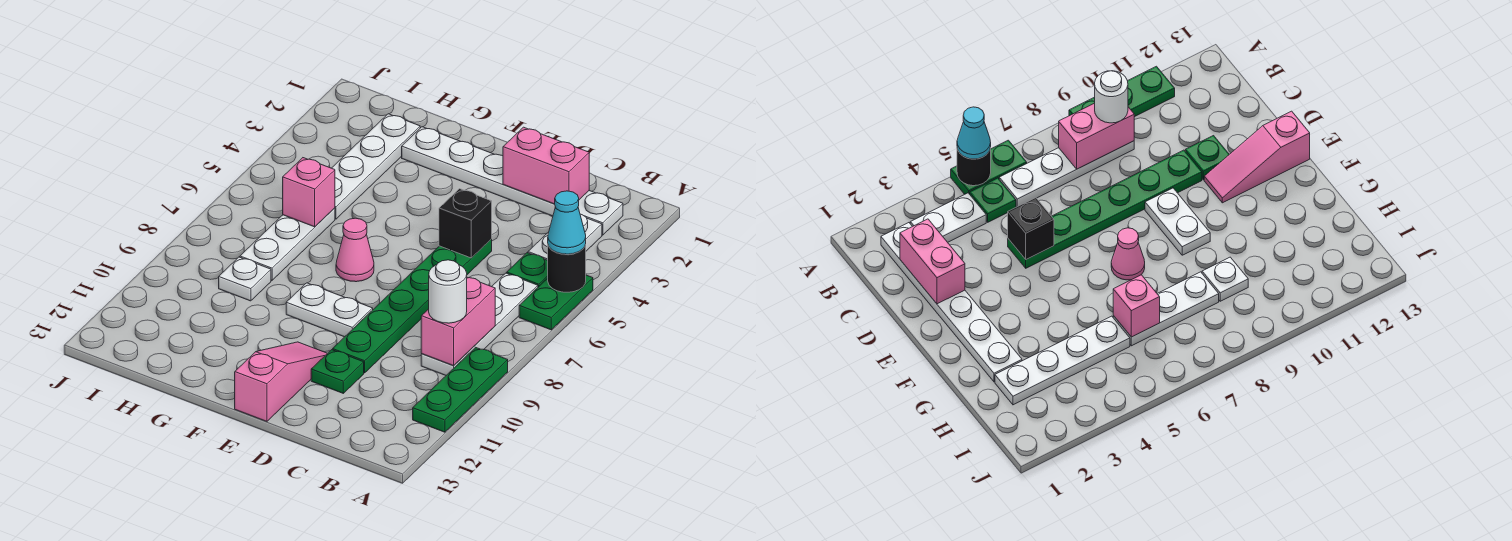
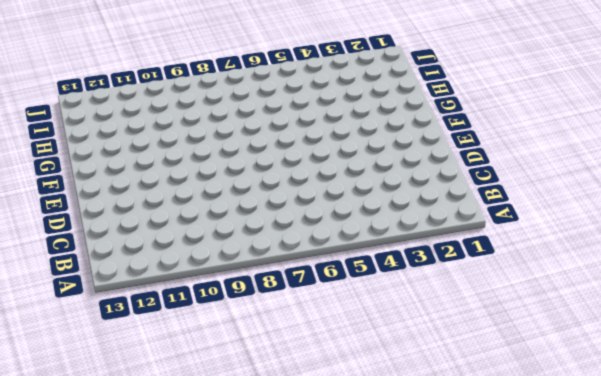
none -> green plate A5:A6 level 1
none -> green plate A9:A11 level 1
none -> white plate B2:G2 level 1

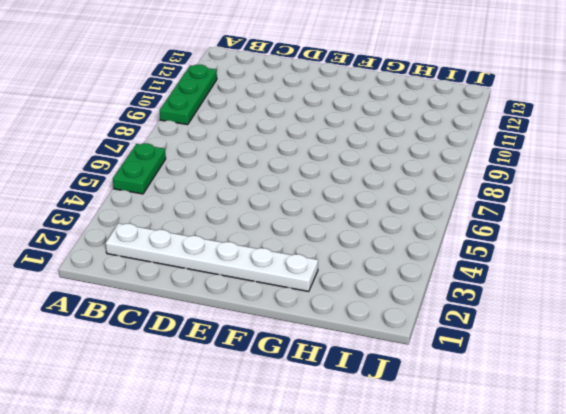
none -> white plate B3:B4 level 1
none -> green plate B5 level 1
none -> white plate B6:B9 level 1

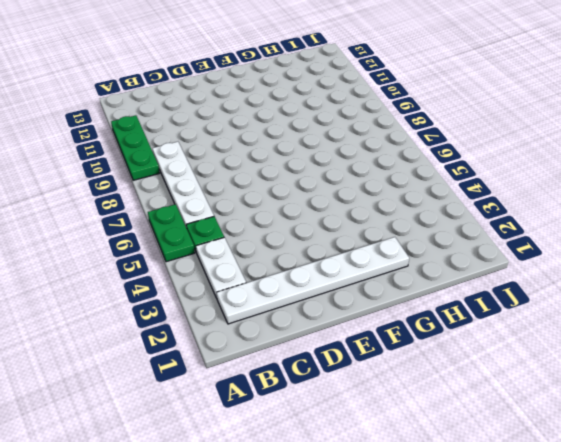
none -> green plate D5:D10 level 1
none -> green plate D11 level 1
none -> white plate E9:F9 level 1

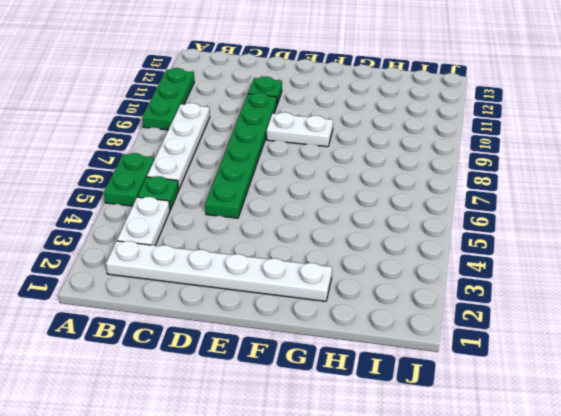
none -> pink slope E11:E13 level 1 top 13
none -> pink cone F7 level 1
none -> white plate H2:H5 level 1

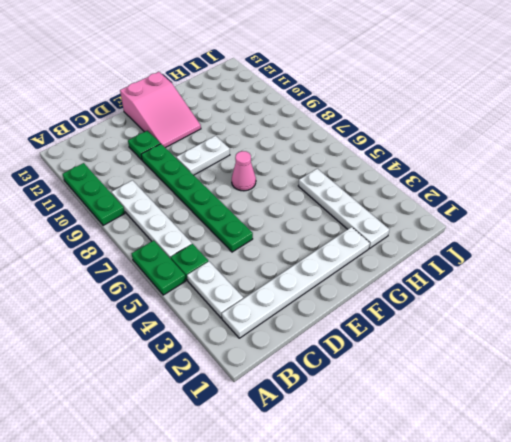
pink slope E11:F13 level 1 top 13 -> pink slope E11:E13 level 1 top 13
none -> white plate H6:H8 level 1
none -> white plate H9 level 1
none -> black round brick A5 level 2

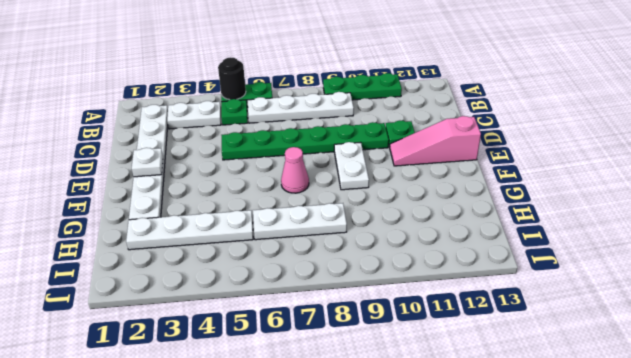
white plate E2 level 2 -> white plate H9 level 1
none -> pink brick B8:B9 level 2
none -> pink brick C2:D2 level 2
none -> black brick D5 level 2

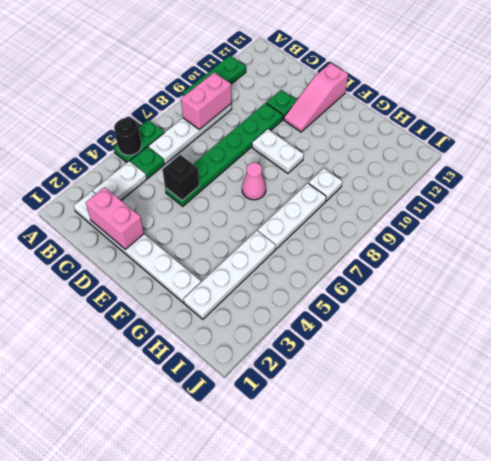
none -> pink brick H6 level 2
none -> cyan cone A5 level 3
none -> white round brick B9 level 3

